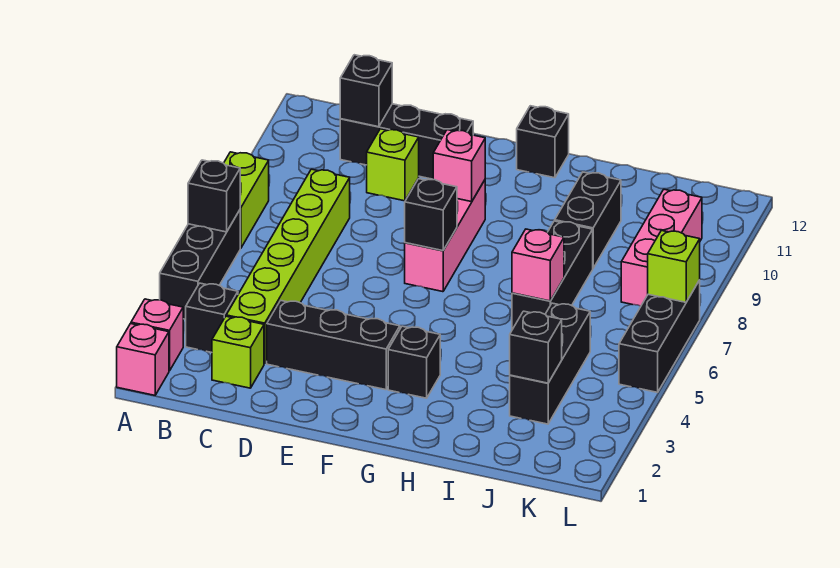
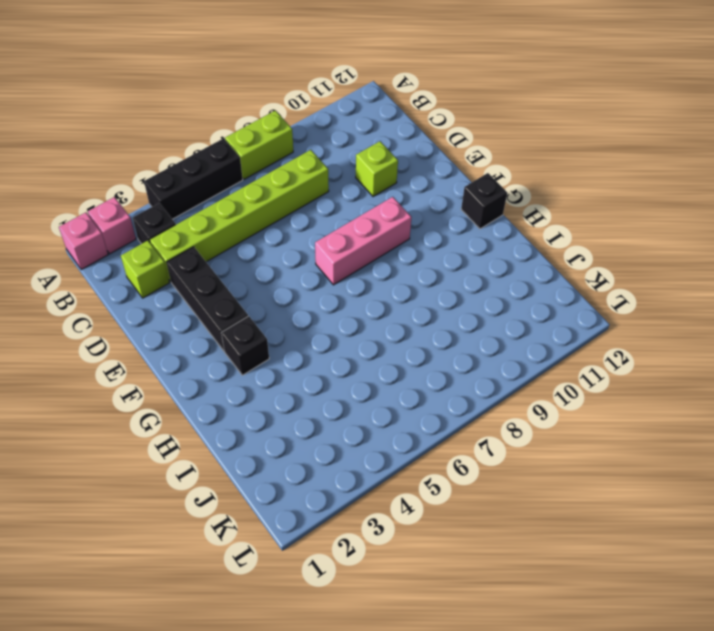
none -> black brick C11:E11 level 1
none -> black brick I6:I8 level 1
none -> black brick I9:I10 level 1

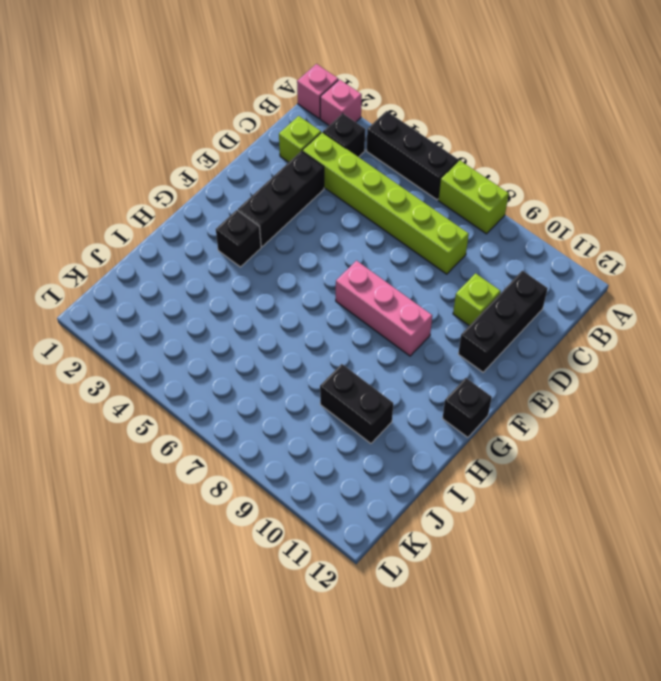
none -> black brick I6:I8 level 1
none -> black brick J3:J5 level 1
none -> pink brick K8:K10 level 1

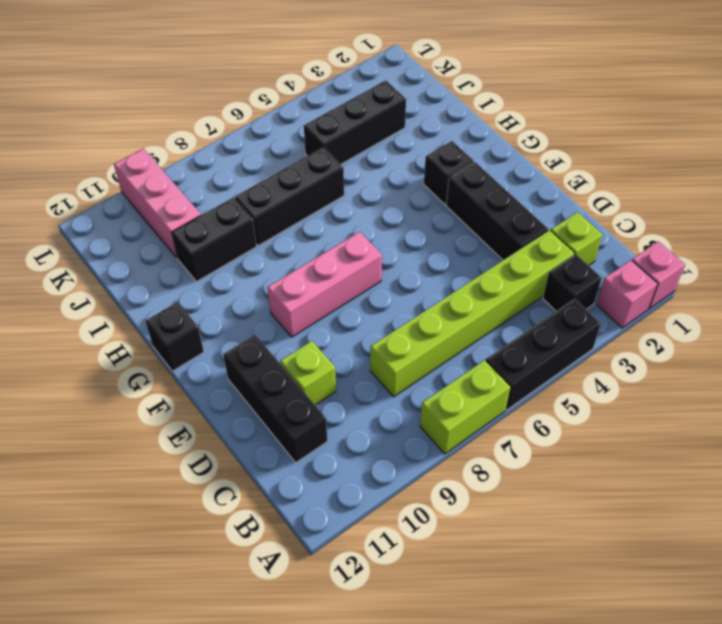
pink brick J10:L10 level 1 -> pink brick K8:K10 level 1
none -> black brick L5:L7 level 1
none -> black brick A6 level 2
none -> black brick C11 level 2

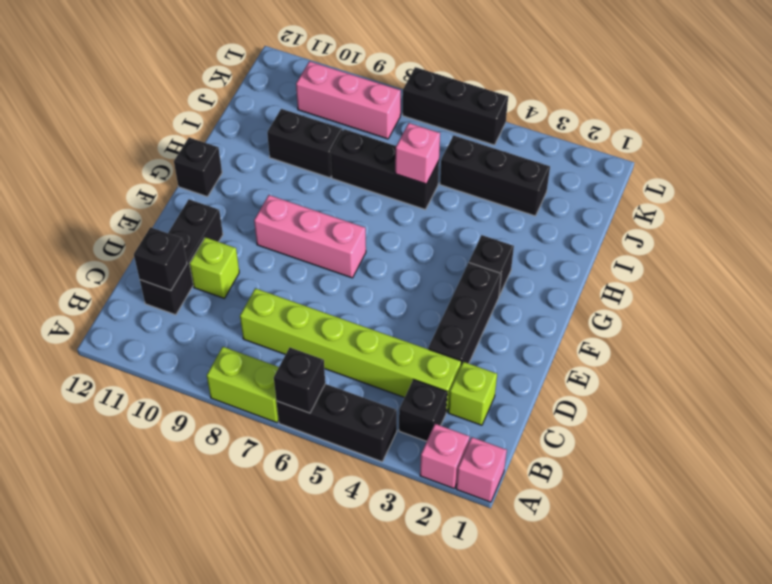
none -> black brick F7 level 2
none -> pink brick F9 level 2
none -> black brick J3 level 2

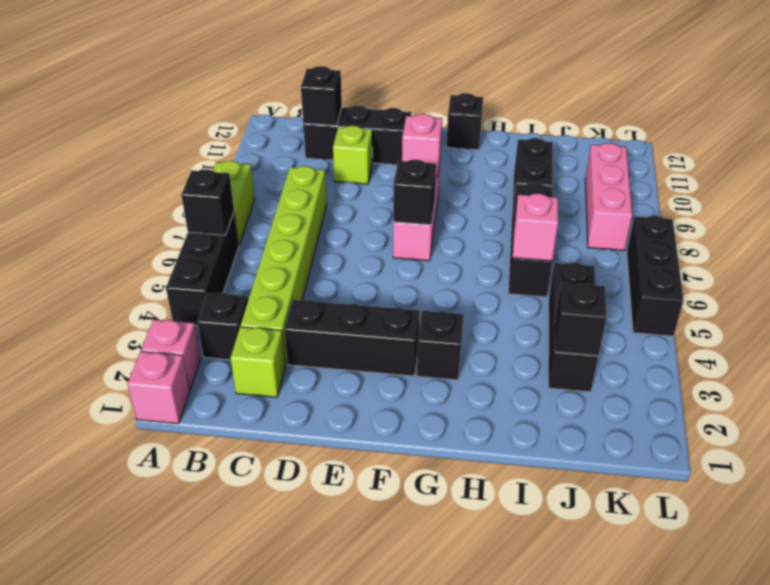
none -> lime brick L7 level 2

